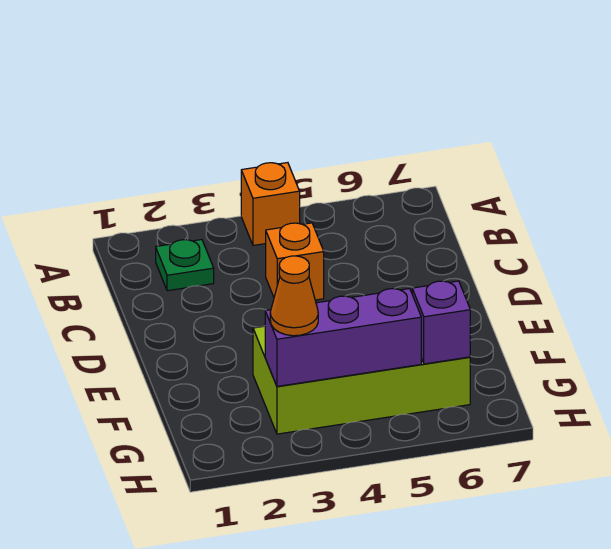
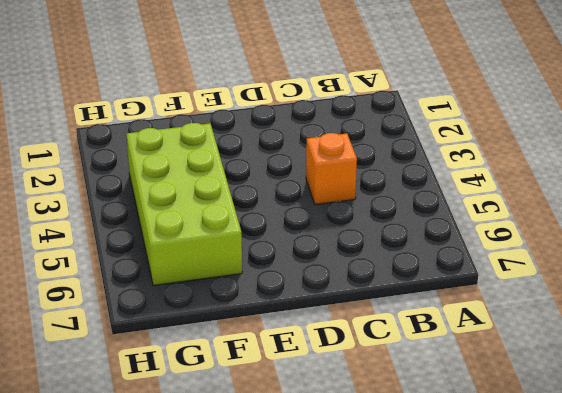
none -> orange brick A4 level 1
none -> green plate B2 level 1

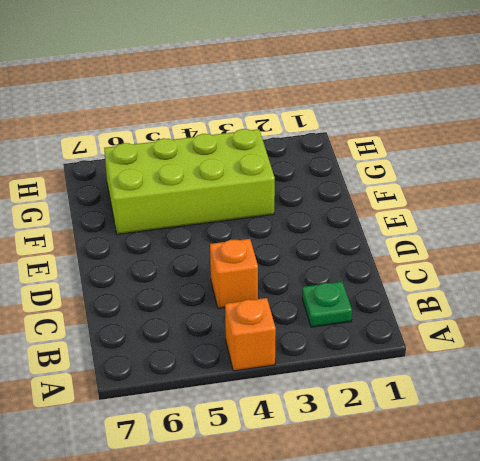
none -> purple brick G3:G5 level 2
none -> purple brick G6 level 2

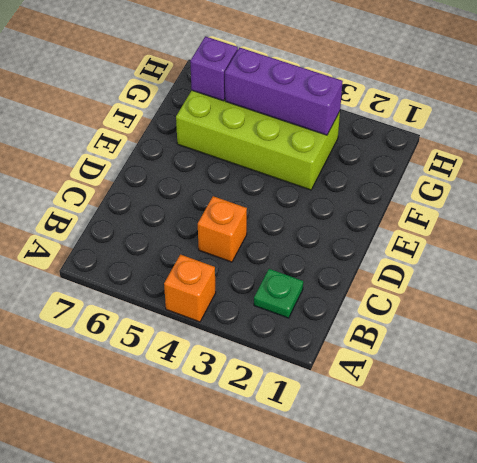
none -> orange cone G3 level 3

